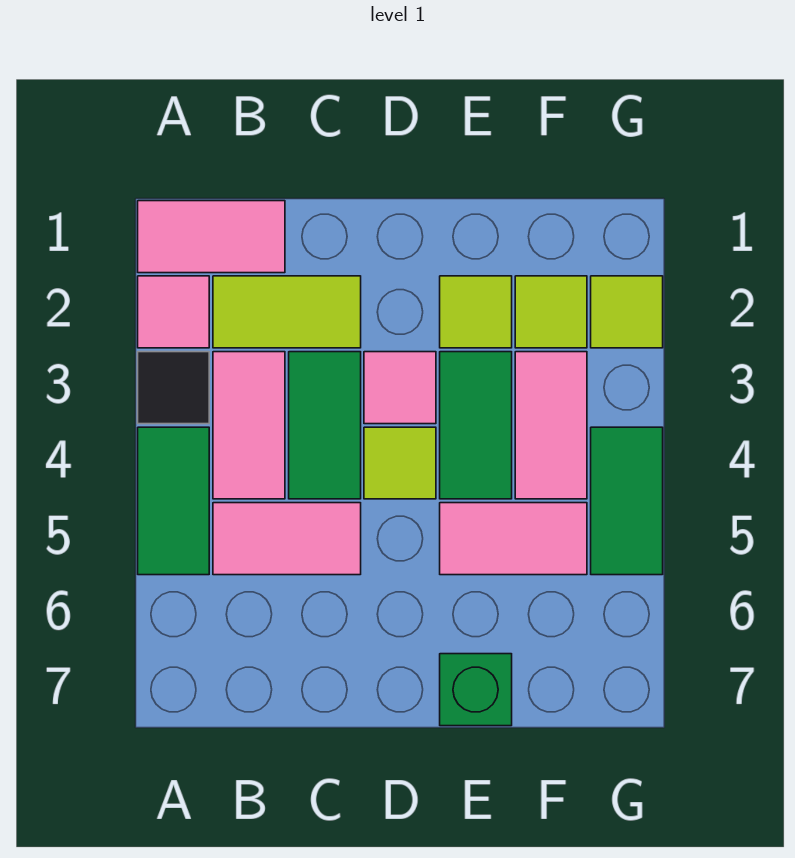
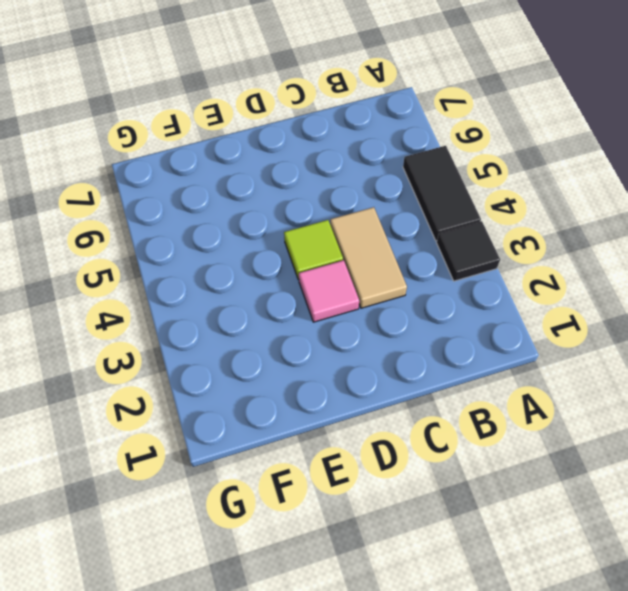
black tile A4:A5 level 1 -> green tile A4:A5 level 1
tan tile C3:C4 level 1 -> green tile C3:C4 level 1
none -> pink tile A1:B1 level 1
none -> pink tile A2 level 1
none -> lime tile B2:C2 level 1

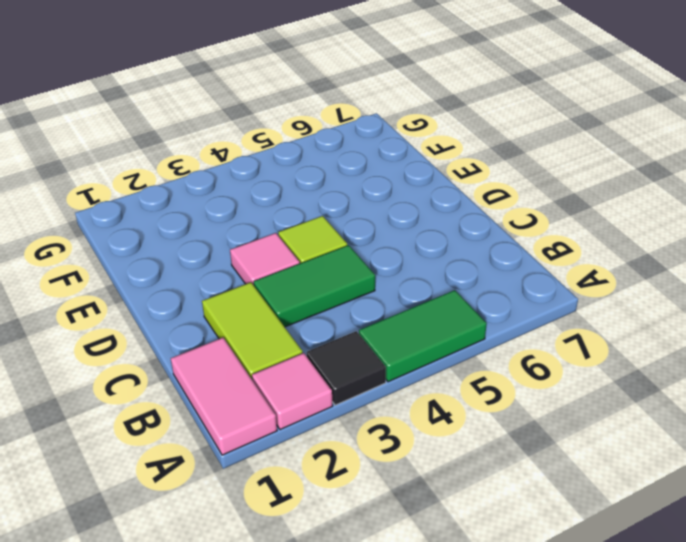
none -> pink tile B3:B4 level 1
none -> pink tile B5:C5 level 1
none -> lime tile E2 level 1

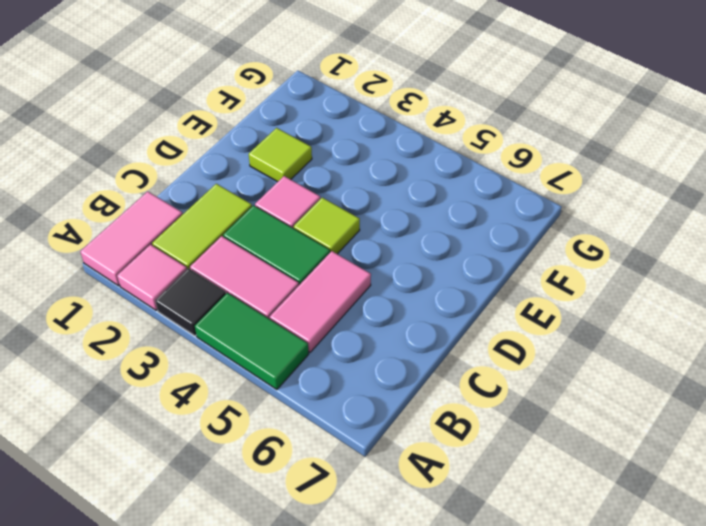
none -> green tile E3:E4 level 1
none -> pink tile E5:F5 level 1
none -> green brick E7 level 1

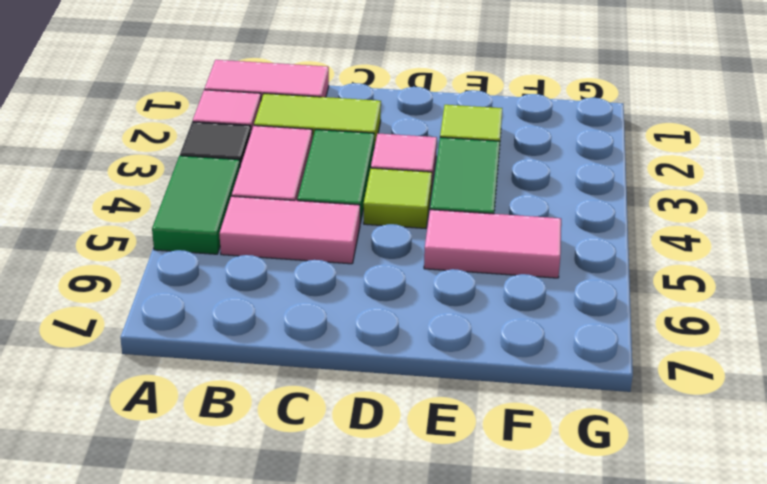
none -> green brick E7 level 1
none -> lime tile F2 level 1
none -> pink tile F3:F4 level 1

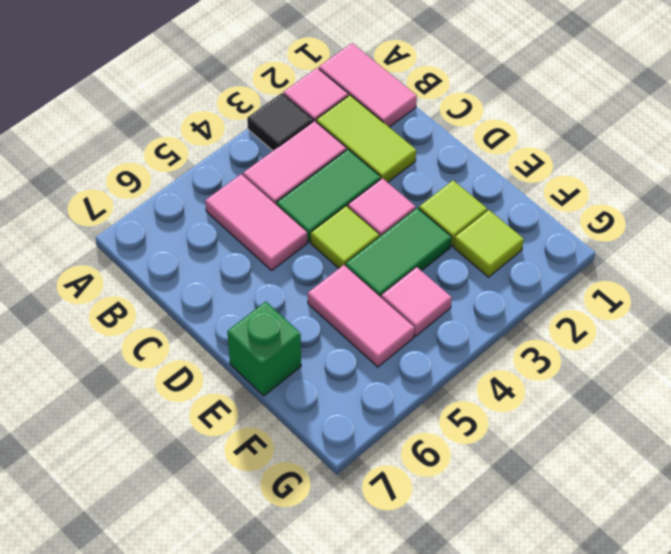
pink tile F4 level 1 -> pink tile F3:F4 level 1
none -> green tile A4:A5 level 1
none -> lime tile G2 level 1
none -> green tile G4:G5 level 1

